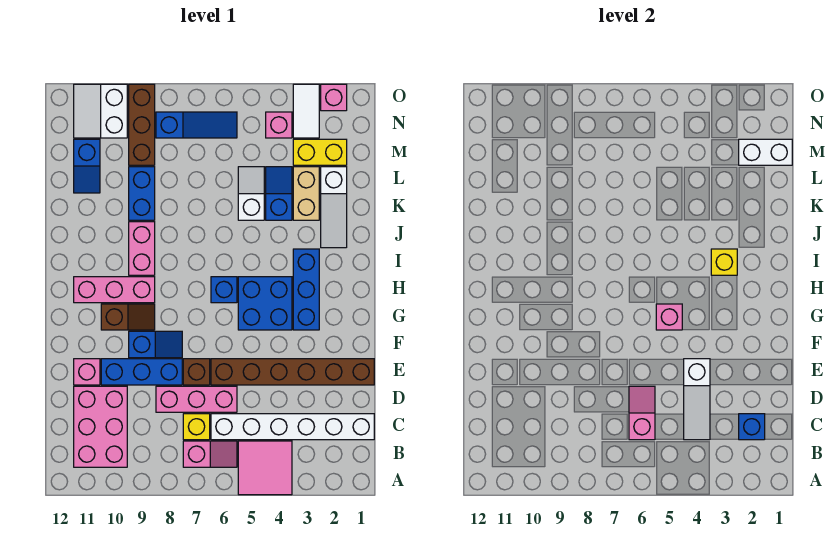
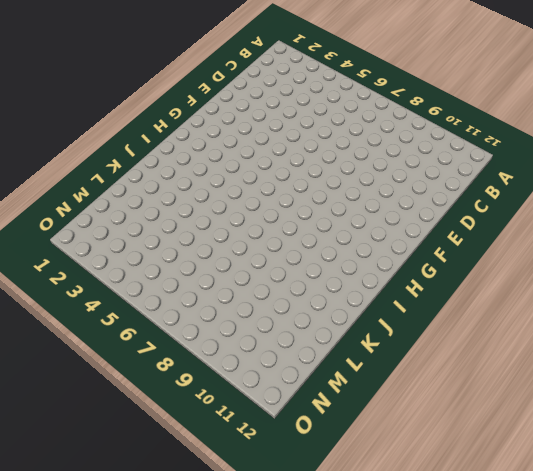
none -> pink tile A4:B5 level 1
none -> pink slope B6:B7 level 1 top 7
none -> pink brick B10:D11 level 1
none -> white brick C1:C6 level 1

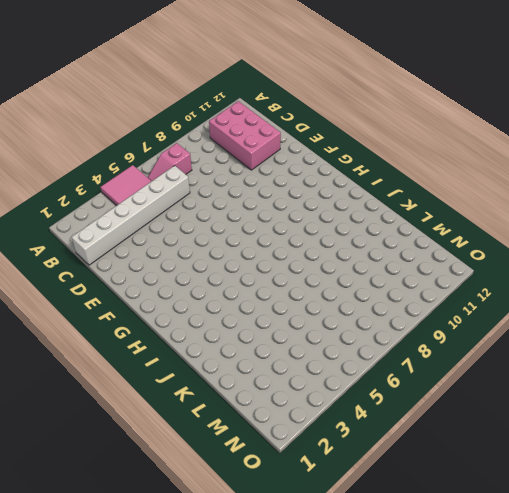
none -> yellow brick C7 level 1
none -> pink brick D6:D8 level 1
none -> brown brick E1:E6 level 1
none -> brown brick E7 level 1

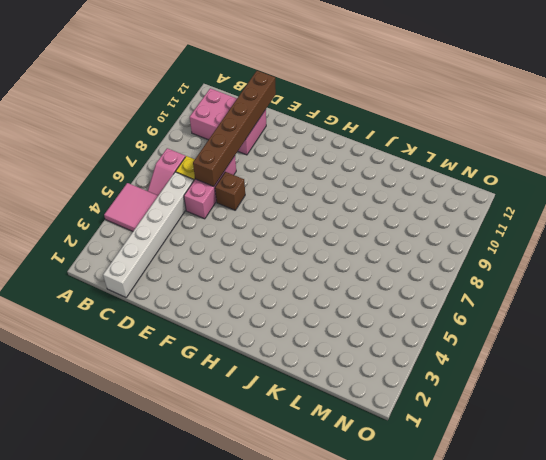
brown brick D7:D12 level 2 -> brown brick E1:E6 level 1
none -> blue brick E8:E10 level 1
none -> pink brick E11 level 1
none -> blue slope F8:F9 level 1 top 9
none -> blue brick G3:I3 level 1

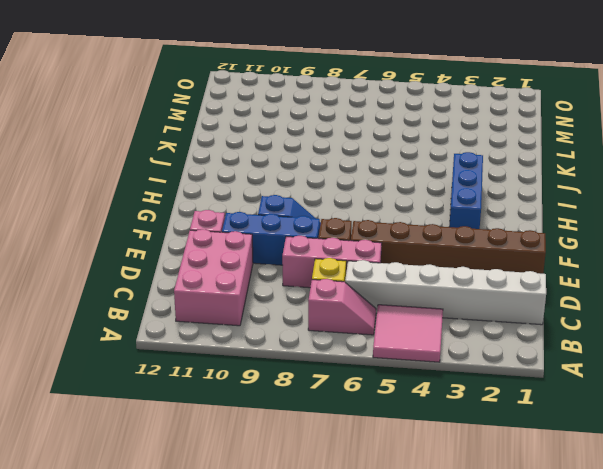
none -> blue brick G4:H5 level 1
none -> brown slope G9:G10 level 1 top 10
none -> blue brick H6 level 1
none -> pink brick H9:H11 level 1

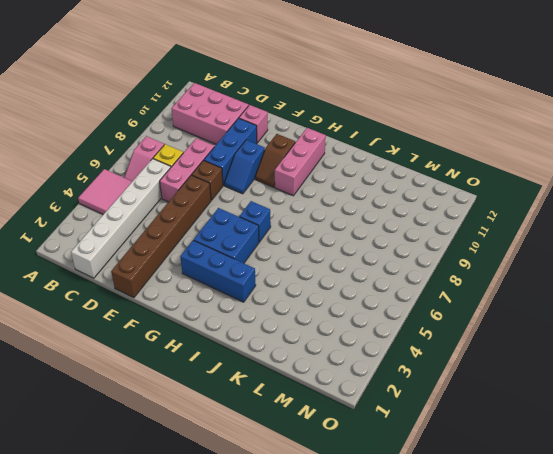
none -> pink brick I9:J9 level 1
none -> white slope J2:L2 level 1 top L
none -> tan brick K3:L3 level 1
none -> blue slope K4:L4 level 1 top K

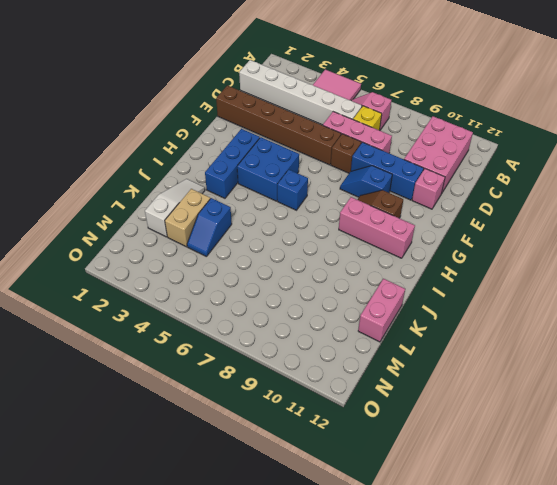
pink brick K12:L12 level 1 -> pink brick I9:J9 level 1
none -> white slope K5:L5 level 1 top K
none -> blue brick K9:L9 level 1
none -> blue slope L11:M11 level 1 top M
none -> yellow brick M2:M3 level 1

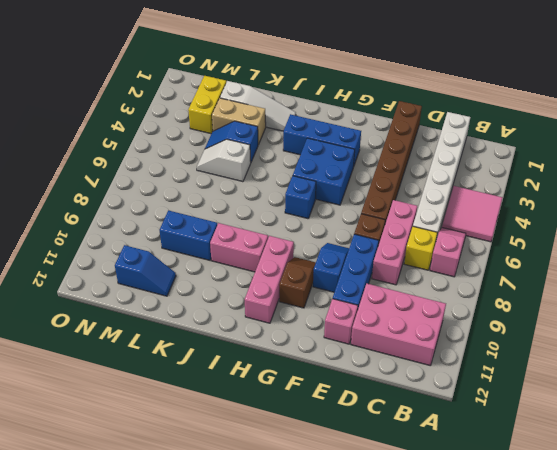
none -> brown brick M9:O9 level 1
none -> white tile N3:O3 level 1
none -> pink brick N4 level 1
none -> blue slope N6:N8 level 1 top 8

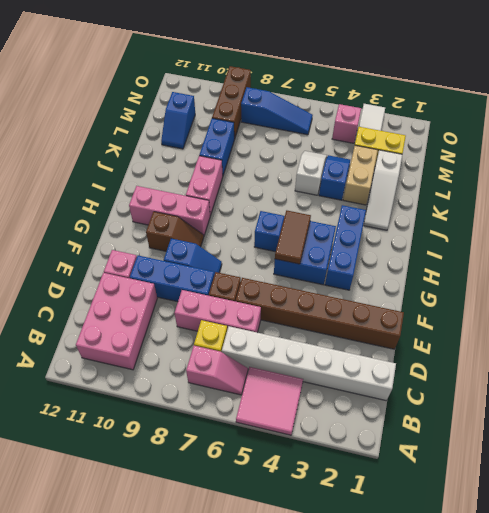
brown tile G5:H5 level 2 -> pink brick G5 level 2
none -> white slope N10:O11 level 1 top 10
none -> pink brick O2 level 1
none -> blue brick C2 level 2
none -> white slope C4:E4 level 2 top E

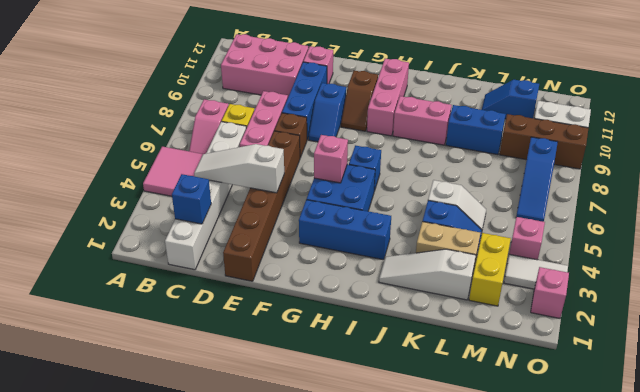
none -> pink slope C6:D6 level 2 top C
none -> yellow brick I3 level 2
none -> white brick M1:M2 level 2

